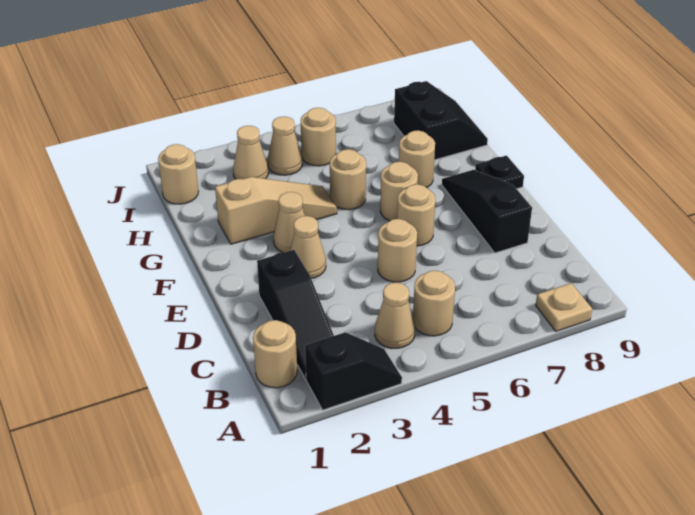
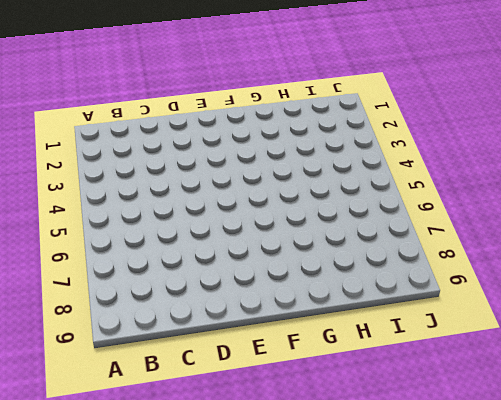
none -> black slope A2:A3 level 1 top 2
none -> tan plate A8 level 1
none -> tan round brick B1 level 1

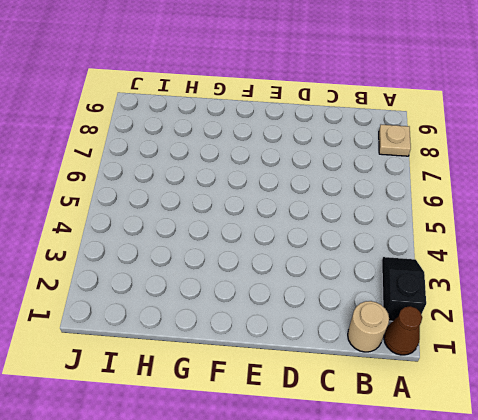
brown cone A1 level 1 -> none
none -> black slope B2:D2 level 1 top D
none -> tan cone B4 level 1
none -> tan round brick B5 level 1

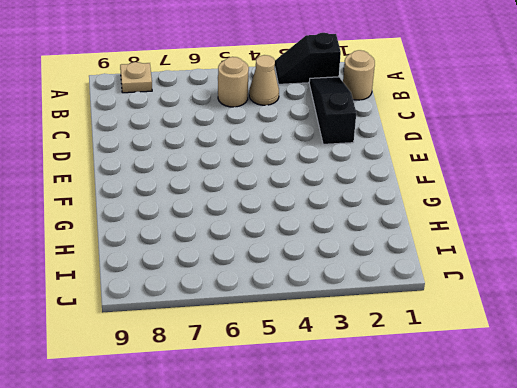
none -> tan round brick D5 level 1
none -> black slope D8:F8 level 1 top D
none -> tan cone E3 level 1

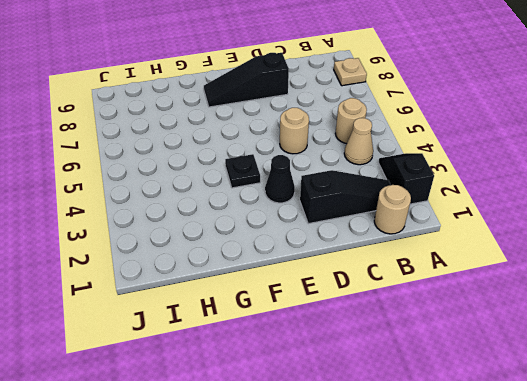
black cone E3 level 1 -> tan cone E3 level 1
black plate F4 level 1 -> black plate F9 level 1
none -> tan round brick E6 level 1
none -> tan cone F3 level 1
none -> tan round brick F6 level 1

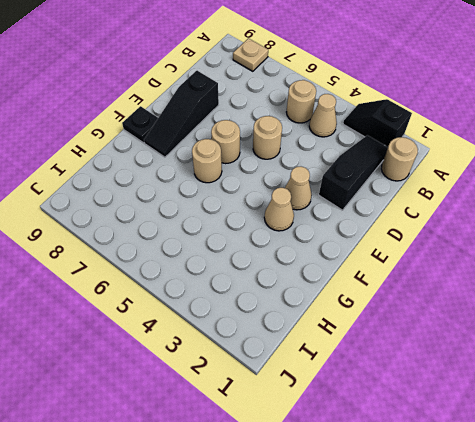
none -> tan slope G2:G4 level 1 top 2
none -> tan round brick G5 level 1
none -> tan round brick G7 level 1

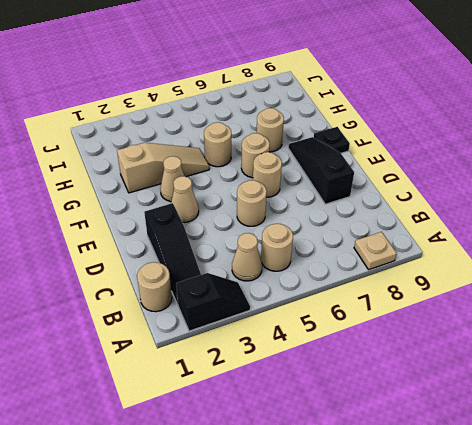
none -> black slope H8:I9 level 1 top 8
none -> tan round brick I1 level 1
none -> tan cone I3 level 1

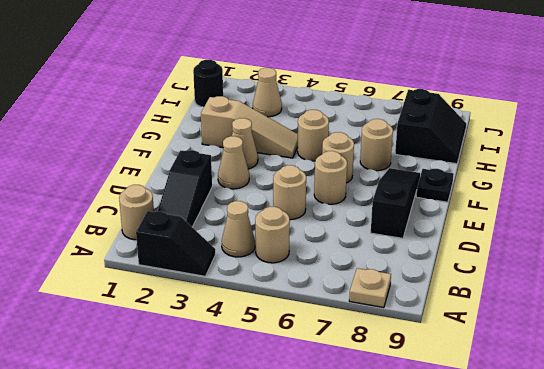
black round brick I1 level 1 -> tan round brick I1 level 1
none -> tan cone I4 level 1
none -> tan round brick I5 level 1

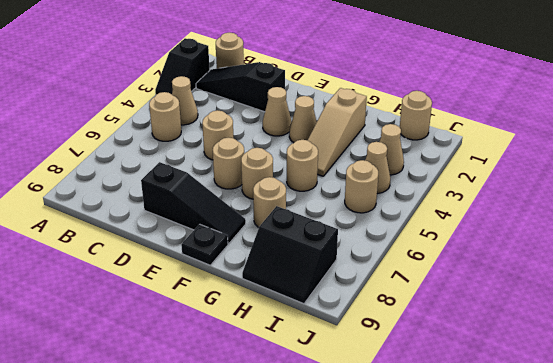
none -> tan plate A8 level 1

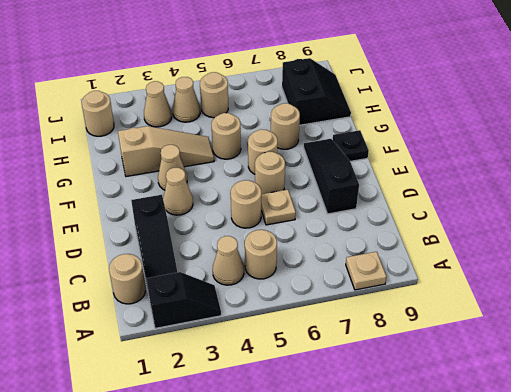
tan plate D6 level 1 -> none

